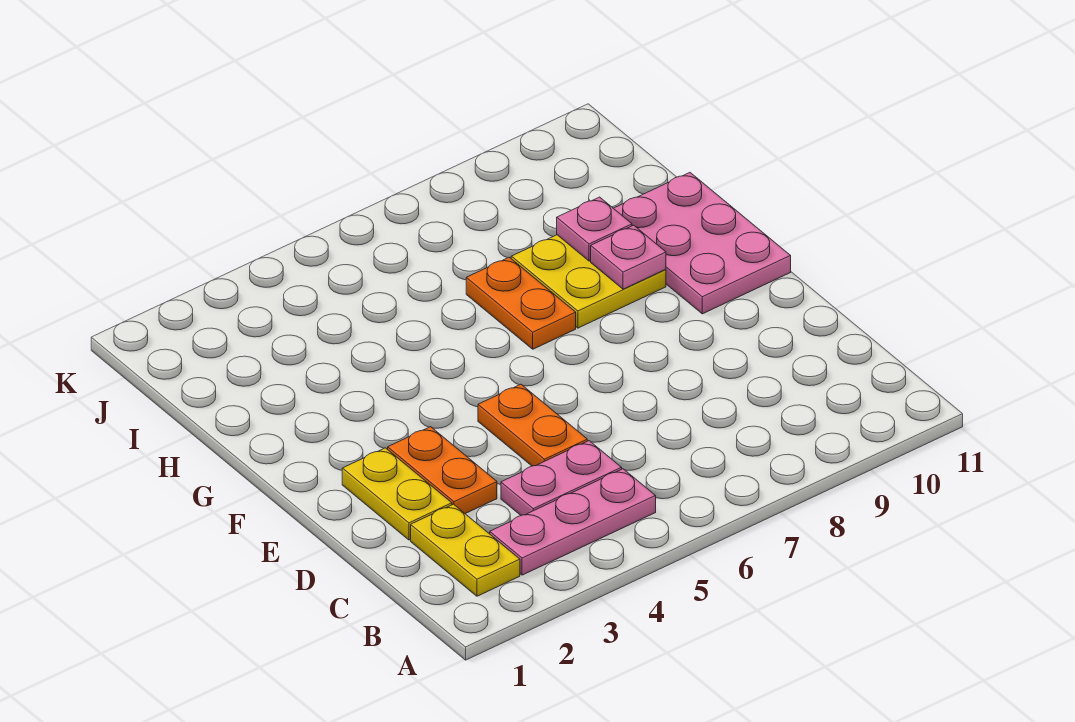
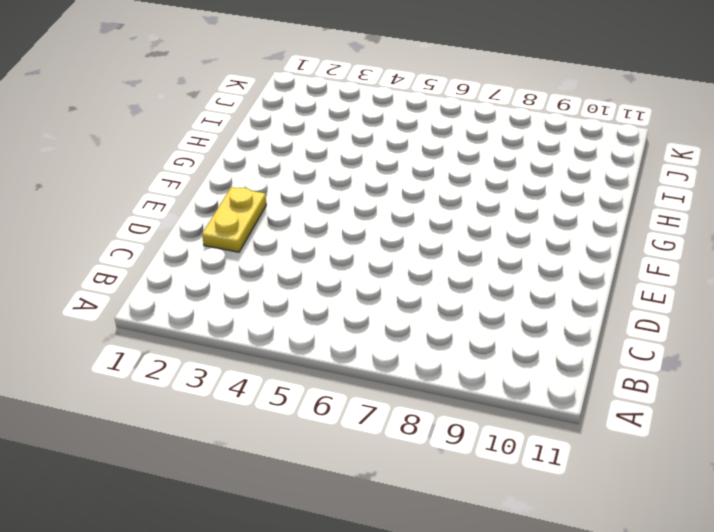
none -> yellow plate B2:C2 level 1
none -> pink plate B3:B5 level 1

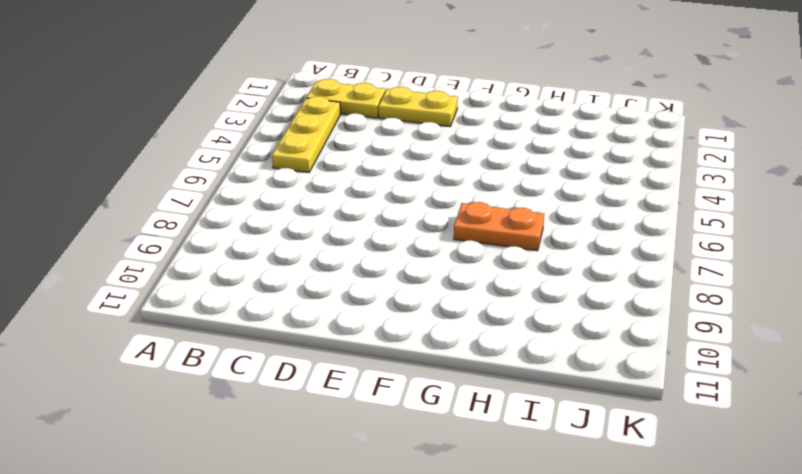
yellow plate B3:B5 level 1 -> pink plate B3:B5 level 1
none -> pink plate C4:C5 level 1
none -> orange plate D3:E3 level 1

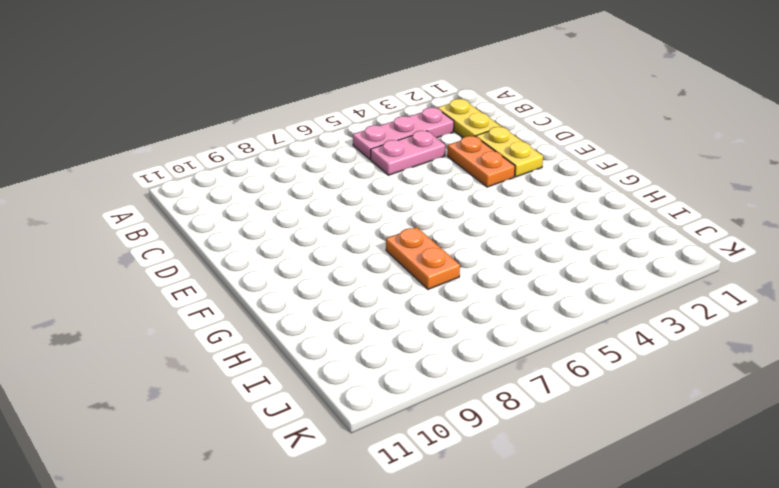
none -> orange plate D5:E5 level 1
none -> pink plate F10:H11 level 1

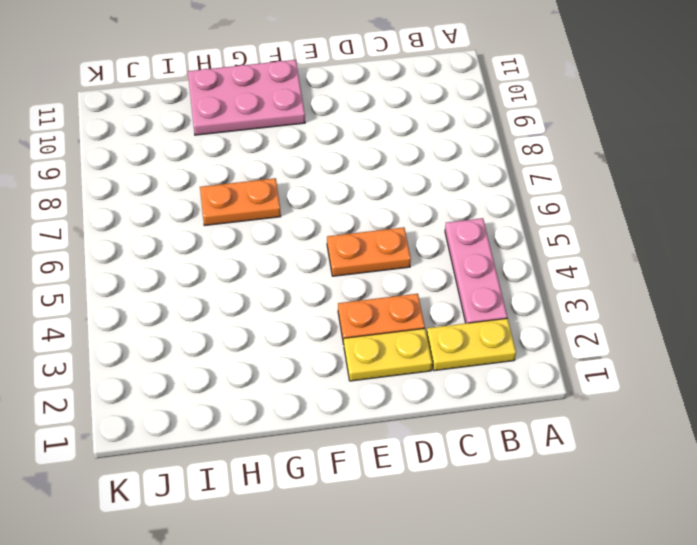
none -> pink plate C4:C5 level 1
none -> yellow plate G8:H9 level 1

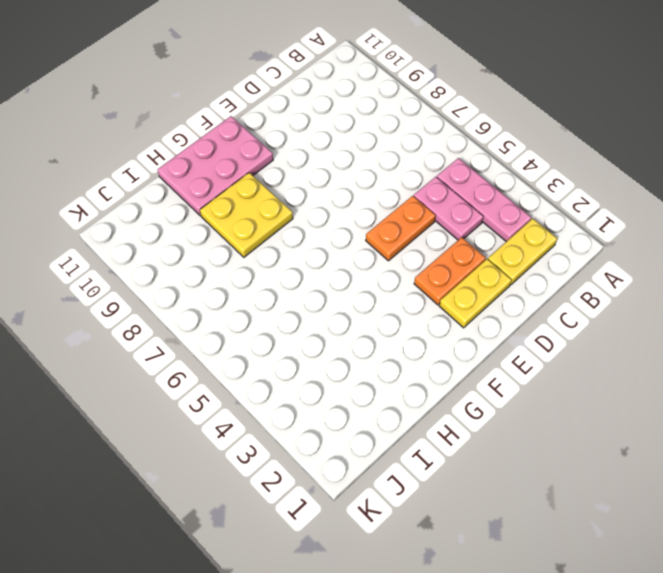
none -> orange plate G7:H7 level 1
none -> pink plate G9 level 2

